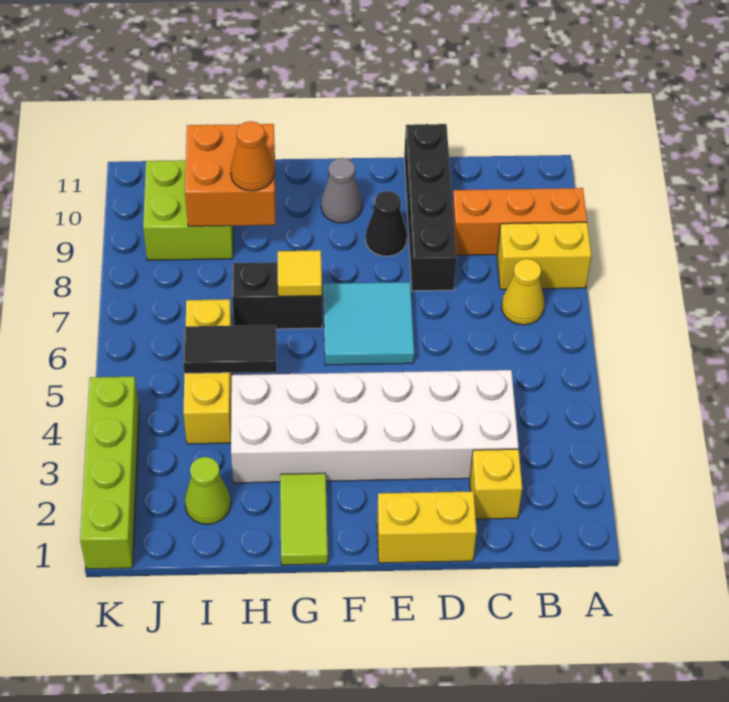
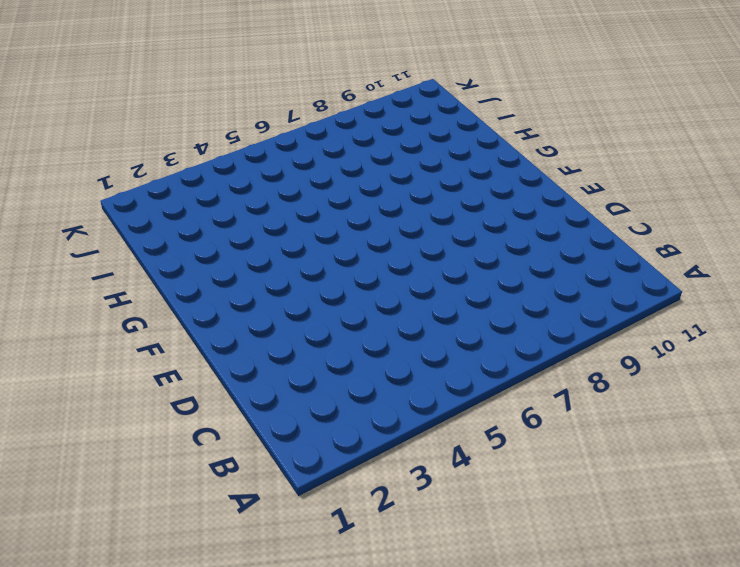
none -> yellow brick A8:B8 level 1
none -> orange brick A9:C9 level 1
none -> yellow cone B7 level 1

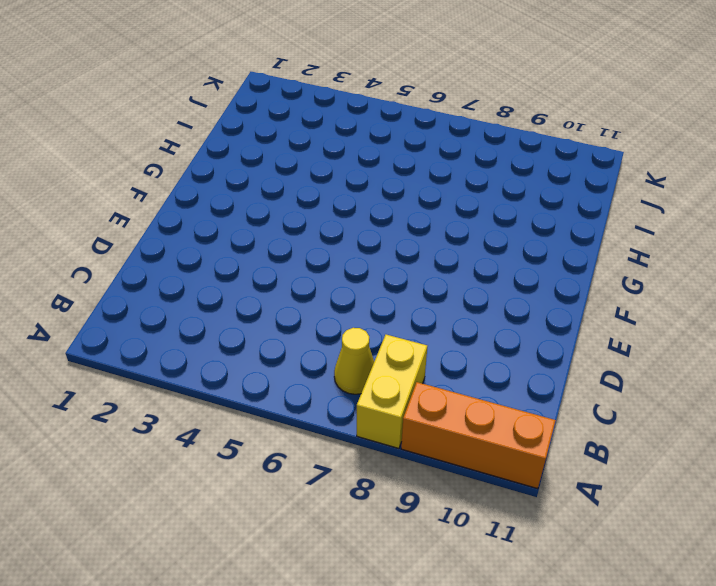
orange brick A9:A11 level 1 -> orange brick A9:C9 level 1
none -> yellow brick C2 level 1
none -> white brick C3:H4 level 1
none -> yellow brick D1:E1 level 1

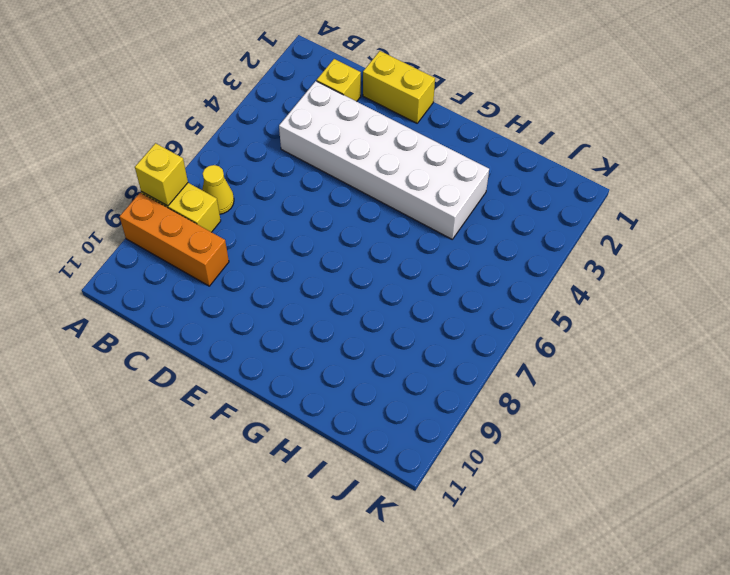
yellow brick A8 level 2 -> none
none -> black brick D8:D11 level 1
none -> cyan tile E6:F7 level 1
none -> black cone E9 level 1

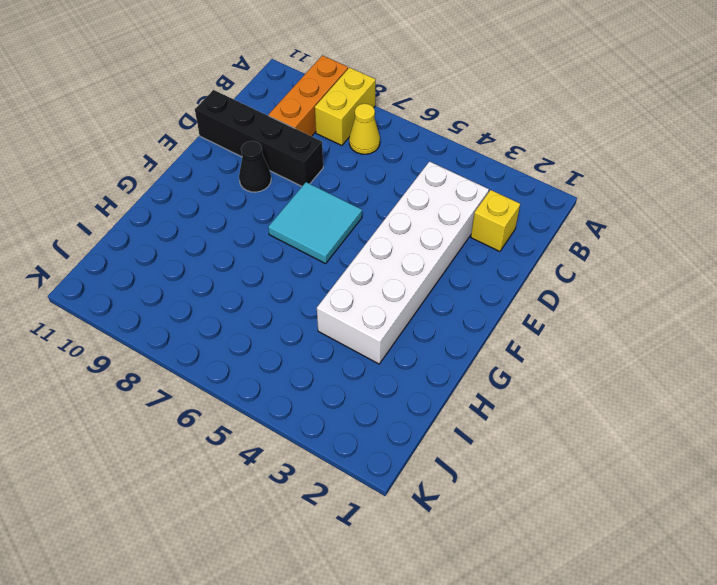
none -> yellow brick D1:E1 level 1
none -> grey cone F10 level 1
none -> lime tile G1:G2 level 1

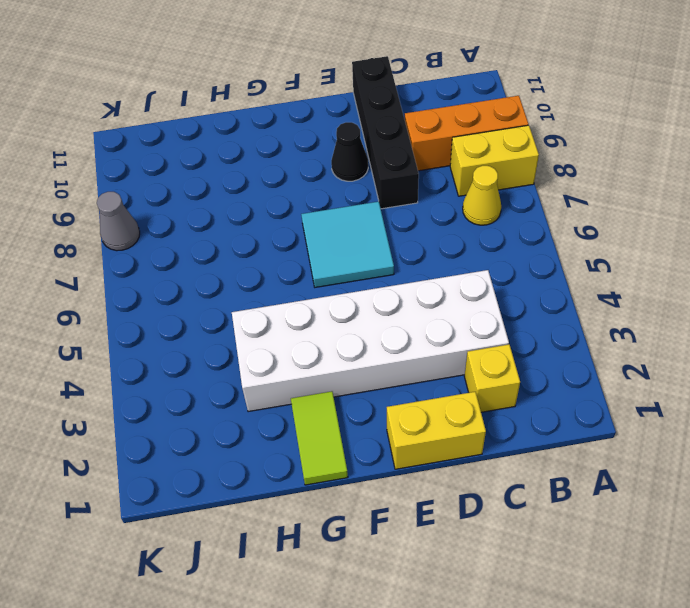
grey cone K8 level 1 -> grey cone F10 level 1
none -> black brick G7:H7 level 1
none -> lime cone I2 level 1
none -> yellow brick I4:I6 level 1

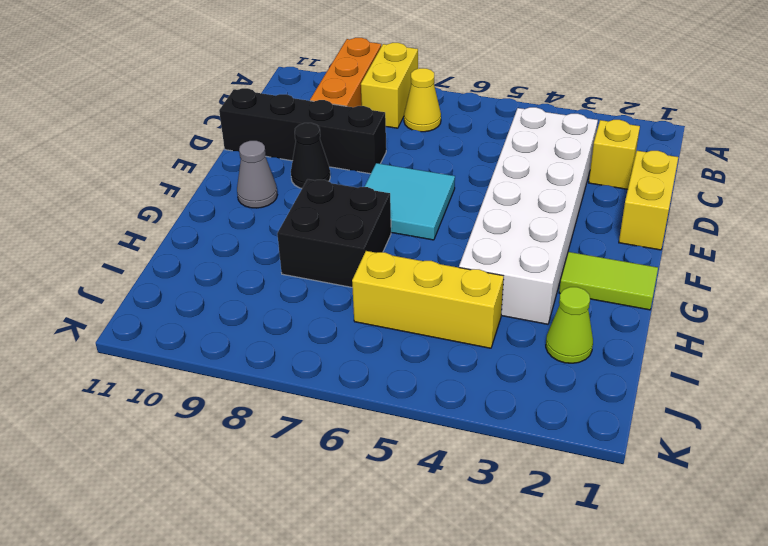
black brick G7:H8 level 1 -> black brick G7:H7 level 1
none -> lime brick I9:J10 level 1
none -> lime brick K1:K4 level 1
none -> yellow tile G7 level 2

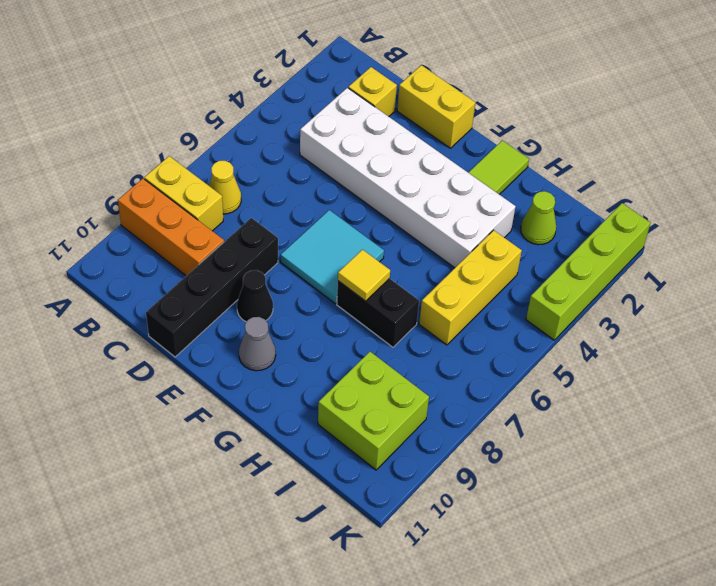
none -> black tile H5:I5 level 2
none -> orange brick H9:I10 level 2
none -> orange cone H9 level 3

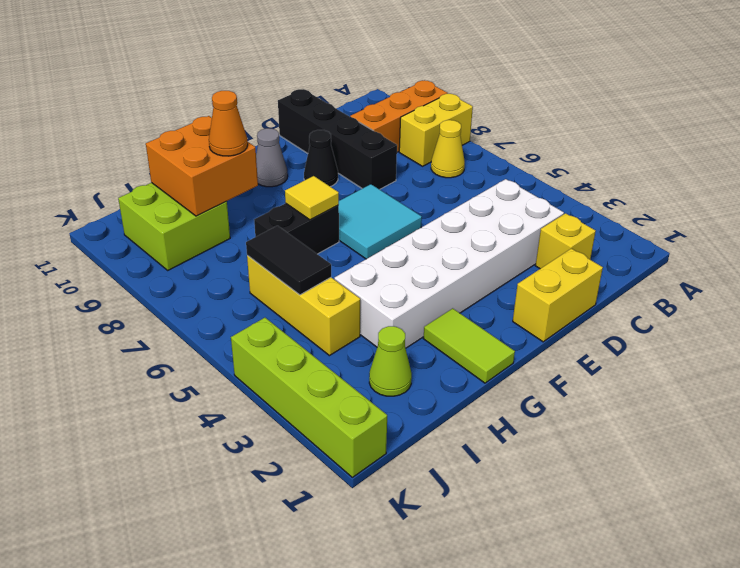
black tile I5:I6 level 2 -> black tile H5:I5 level 2

